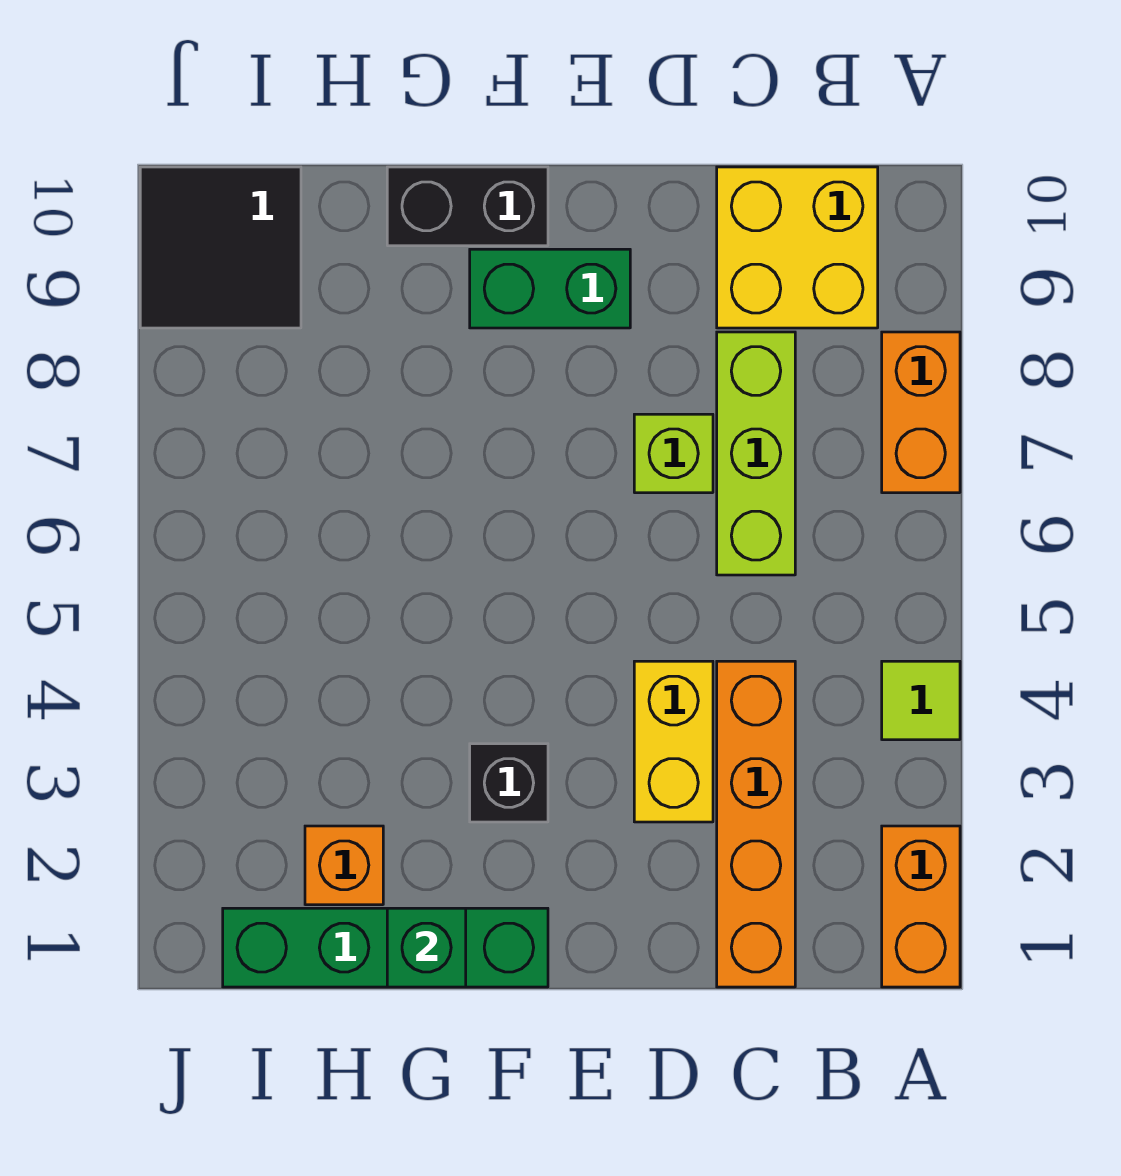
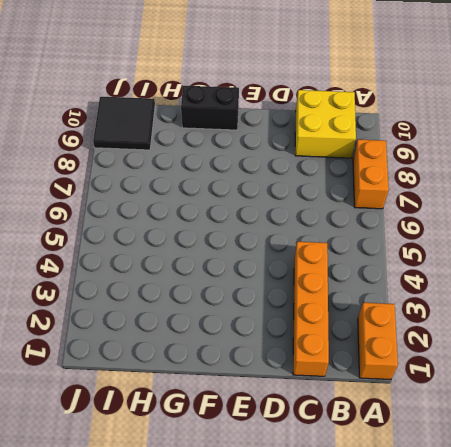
none -> lime tile A4 level 1
none -> lime brick C6:C8 level 1
none -> yellow brick D3:D4 level 1

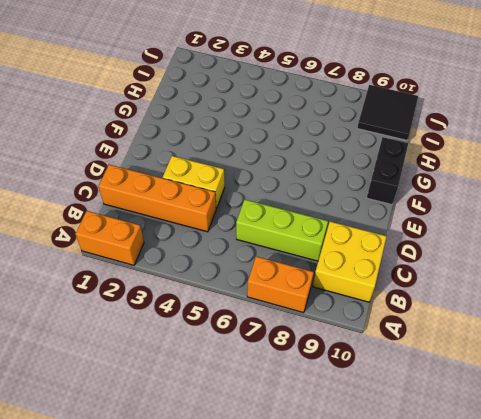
none -> lime tile A4 level 1
none -> lime brick D7 level 1
none -> green brick E9:F9 level 1

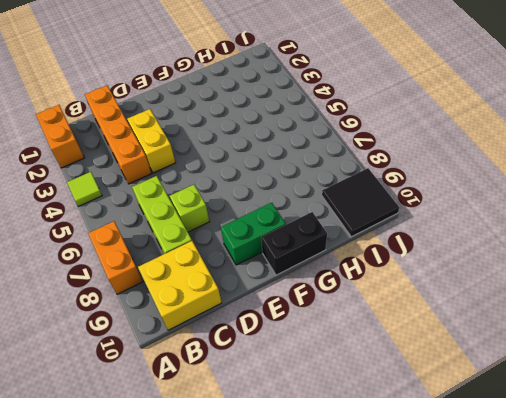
none -> green brick F1:I1 level 1
none -> black brick F3 level 1
none -> orange brick H2 level 1

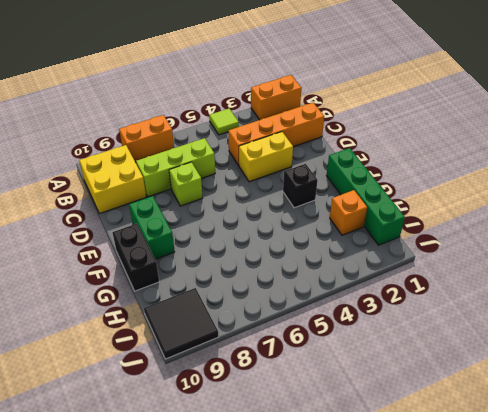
none -> green brick G1 level 2

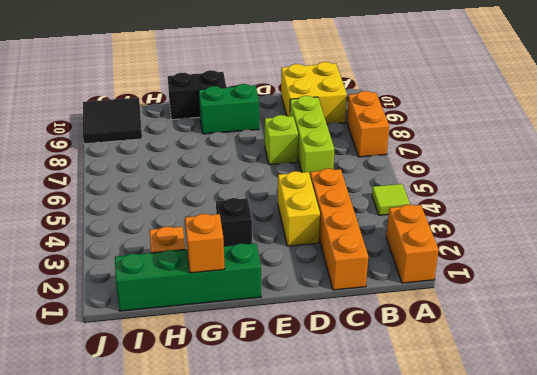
orange brick G1 level 2 -> green brick G1 level 2

